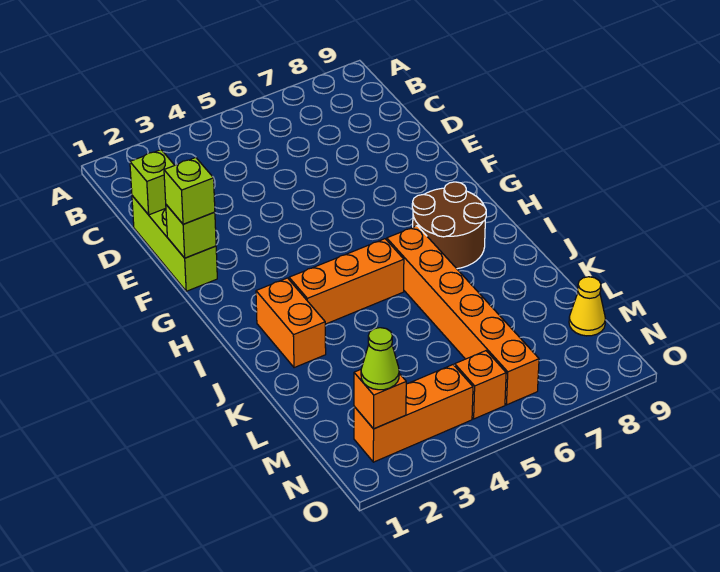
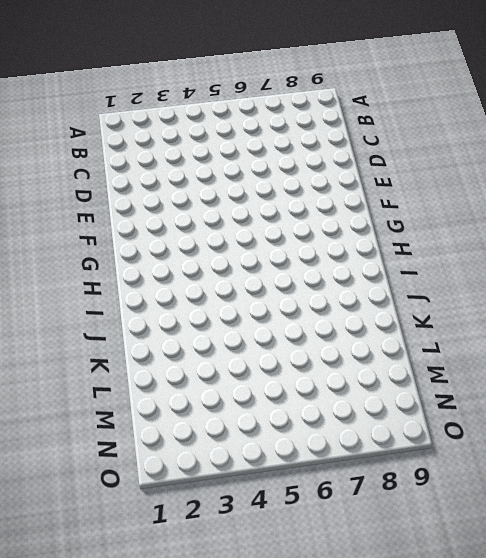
none -> lime brick D1:F1 level 1
none -> brown round brick H7:I8 level 1
none -> orange brick I2:J2 level 1

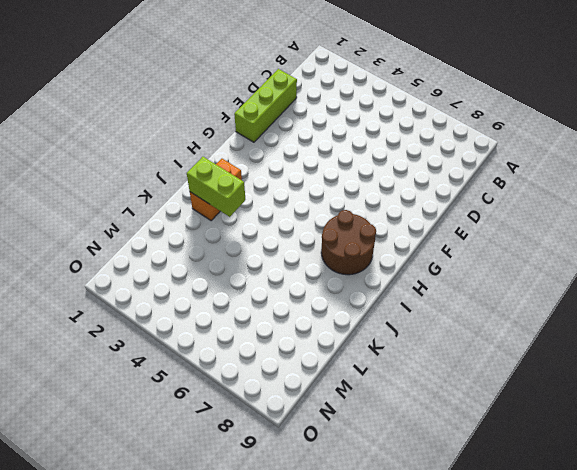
lime brick J2:J3 level 2 -> none
none -> orange brick I3:I5 level 1
none -> orange brick I6:N6 level 1
none -> yellow cone M9 level 1

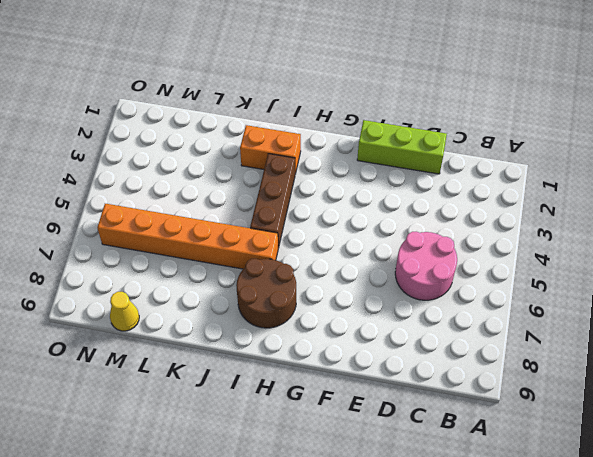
pink round brick C5:D6 level 1 -> none
brown brick I3:I5 level 1 -> orange brick I3:I5 level 1
none -> orange brick N2:N4 level 1
none -> orange brick N5 level 1
none -> lime brick D1 level 2

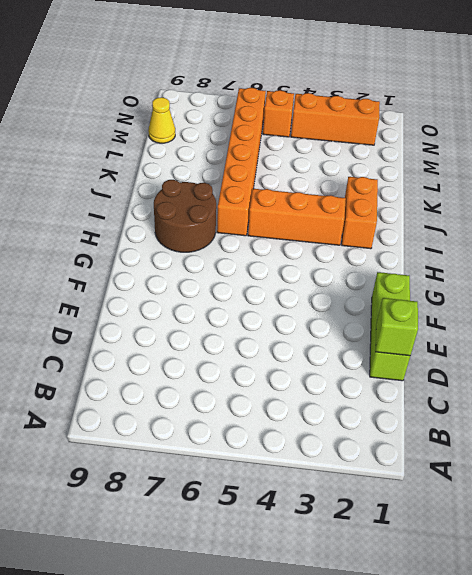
none -> lime brick F1 level 2
none -> orange brick N2 level 2
none -> lime brick F1 level 3

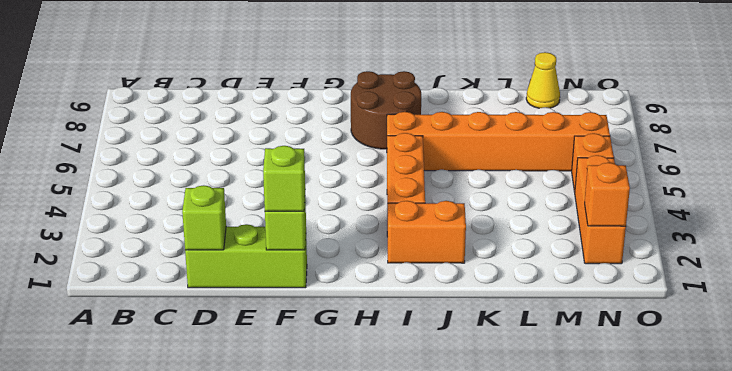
none -> lime cone N2 level 3

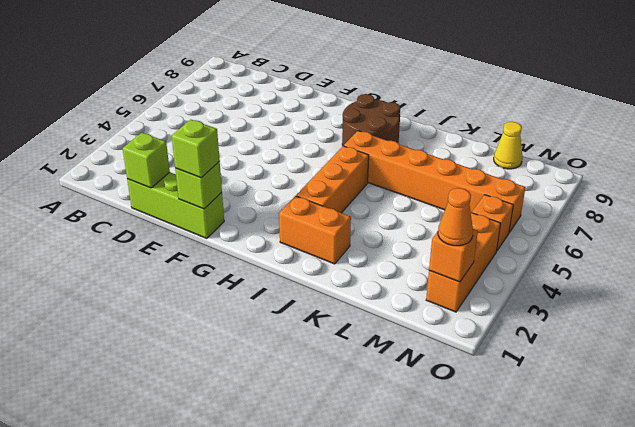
orange cone N2 level 3 -> lime cone N2 level 3

